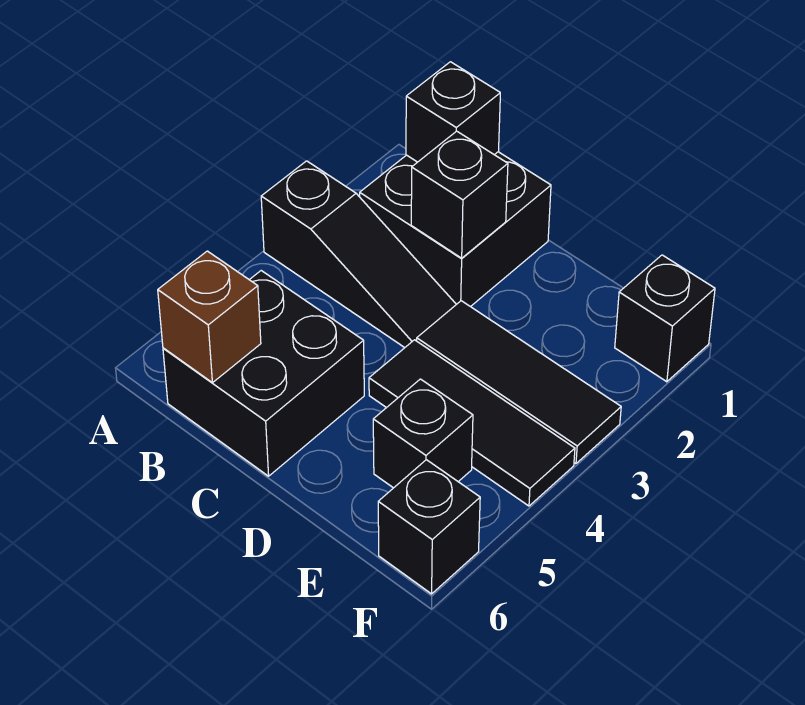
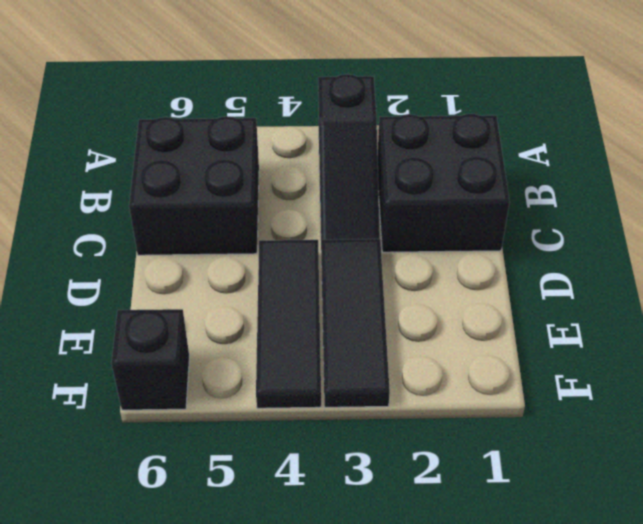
none -> black brick E5 level 1
none -> black brick F1 level 1

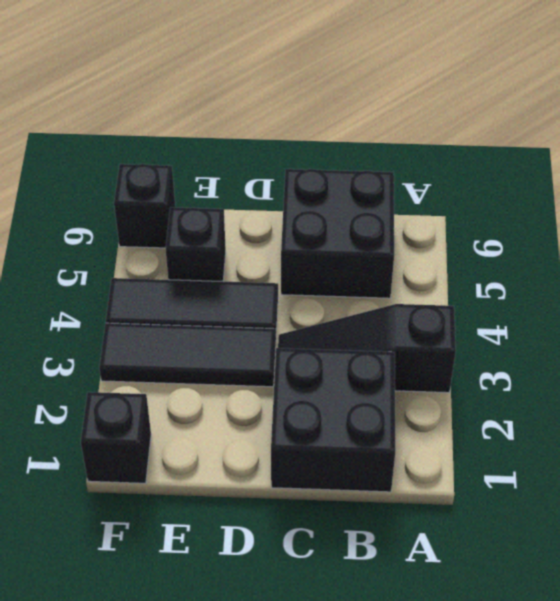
none -> black brick B1 level 2
none -> brown brick B6 level 2

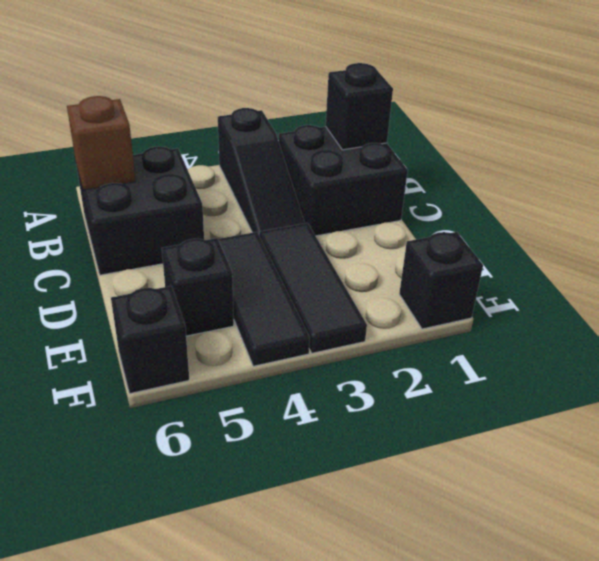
none -> black brick C2 level 2

